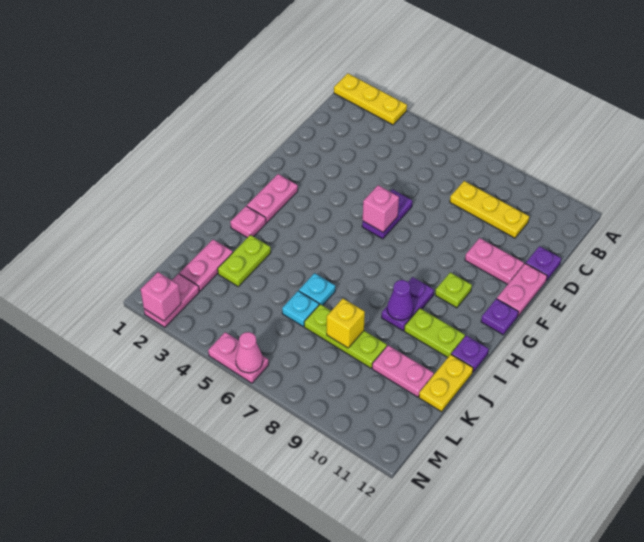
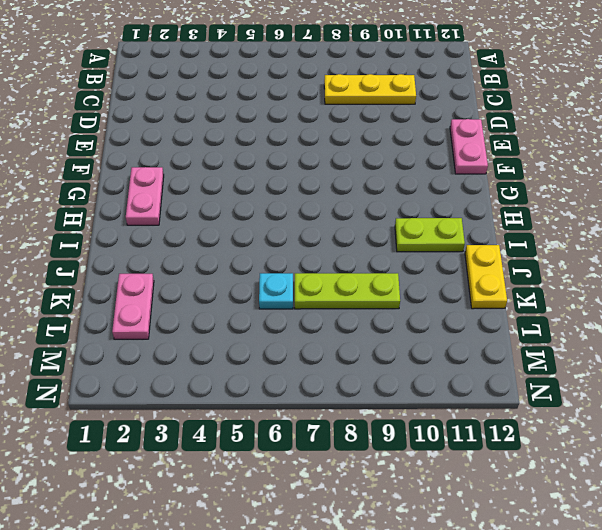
none -> yellow plate A1:A3 level 1
none -> purple plate D12 level 1
none -> purple plate E6:F6 level 1

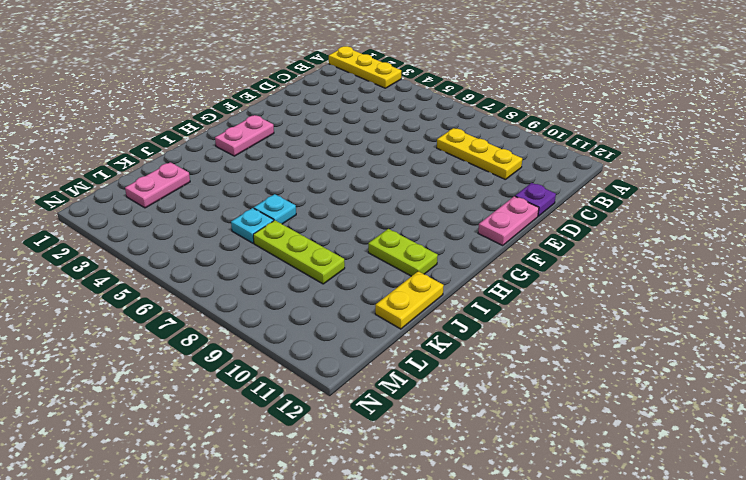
none -> purple plate E6:F6 level 1
none -> pink plate E10:E11 level 1
none -> lime plate G10 level 1

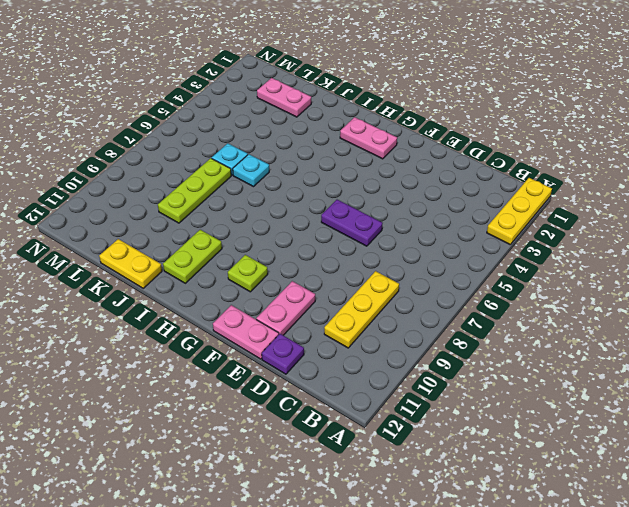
none -> purple plate G12 level 1
none -> purple plate H9:I9 level 1
none -> pink plate I2 level 1

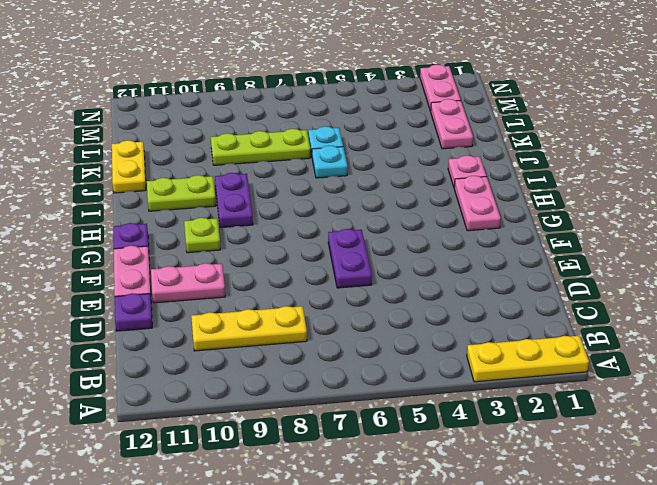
none -> purple plate I12 level 1
none -> lime plate J3:K3 level 1
none -> pink plate K10:K11 level 1

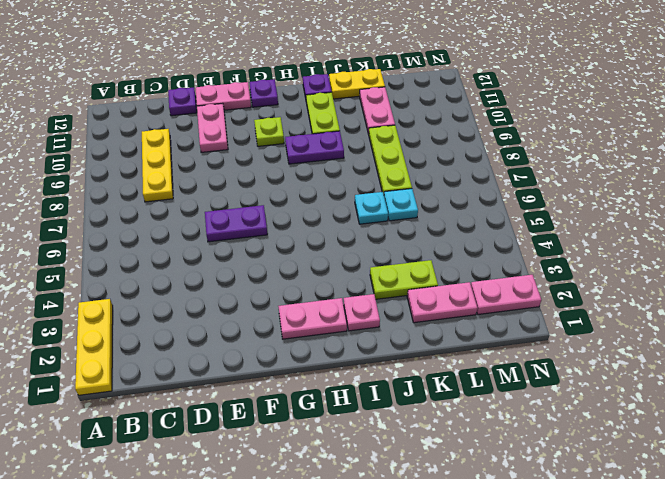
none -> pink plate N5:N6 level 1
none -> pink brick F6 level 2
none -> purple cone I9 level 2

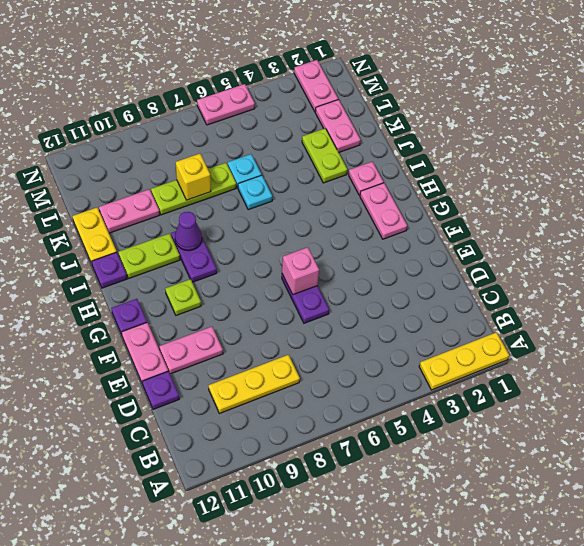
none -> pink brick N2 level 2
none -> pink cone N6 level 2

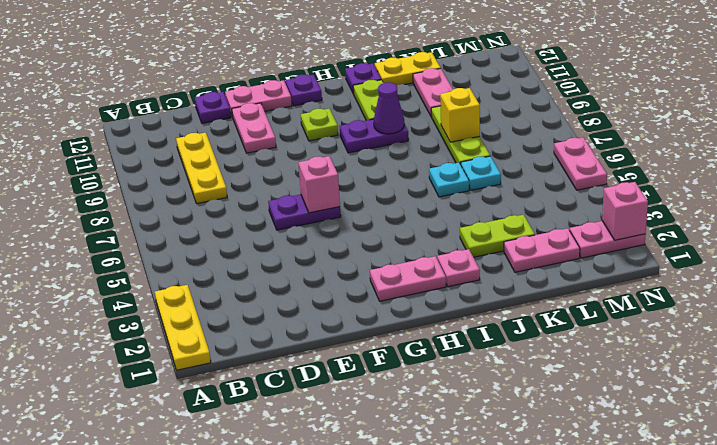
none -> pink cone N6 level 2

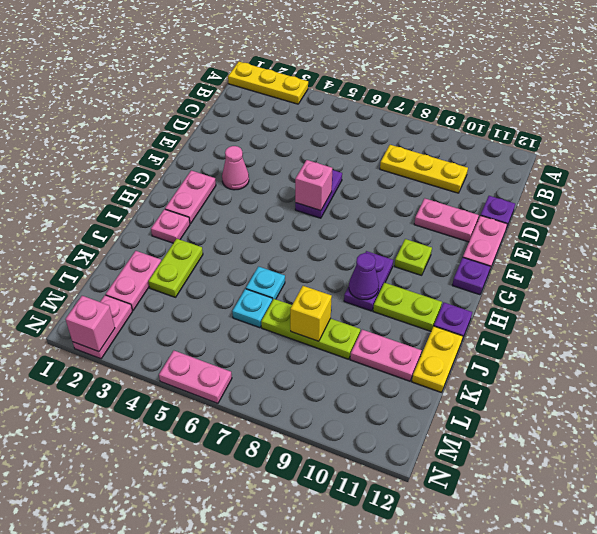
pink cone F3 level 1 -> pink cone N6 level 2

